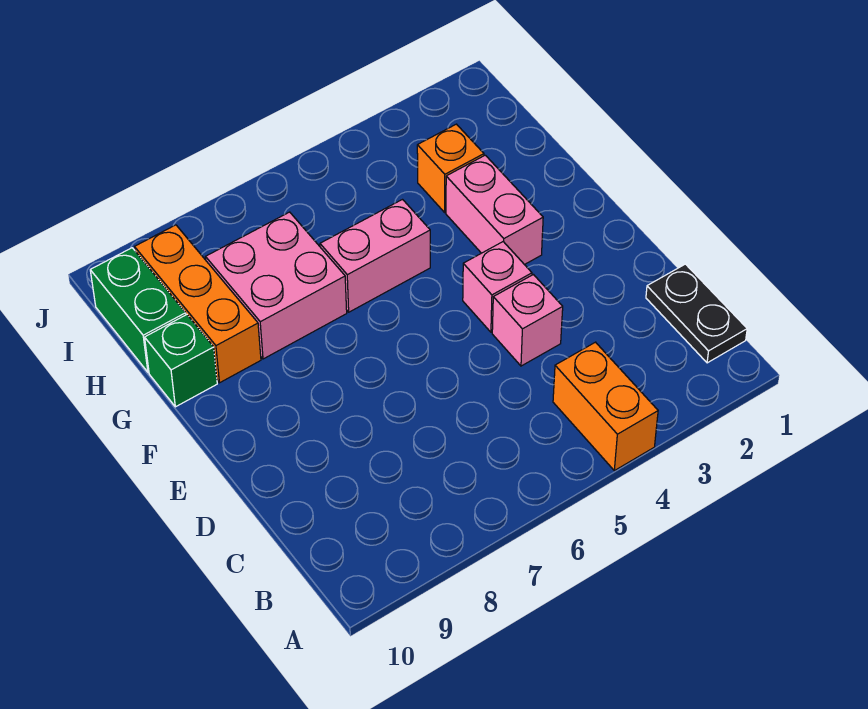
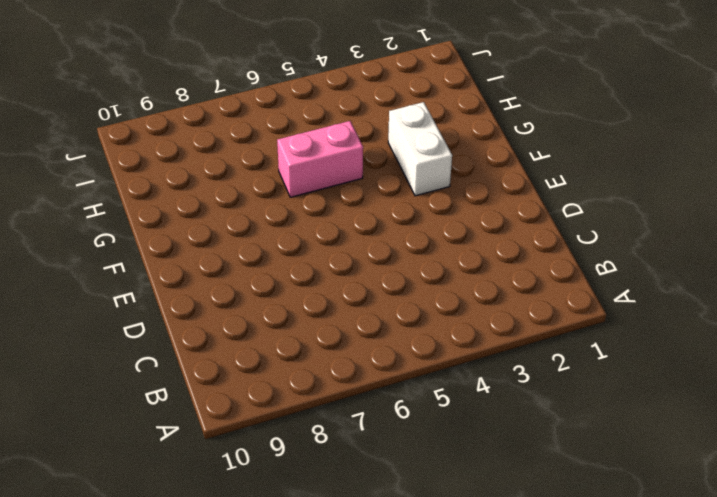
white brick F3:G3 level 1 -> pink brick F3:G3 level 1
none -> orange brick A4:B4 level 1
none -> black plate B1:C1 level 1

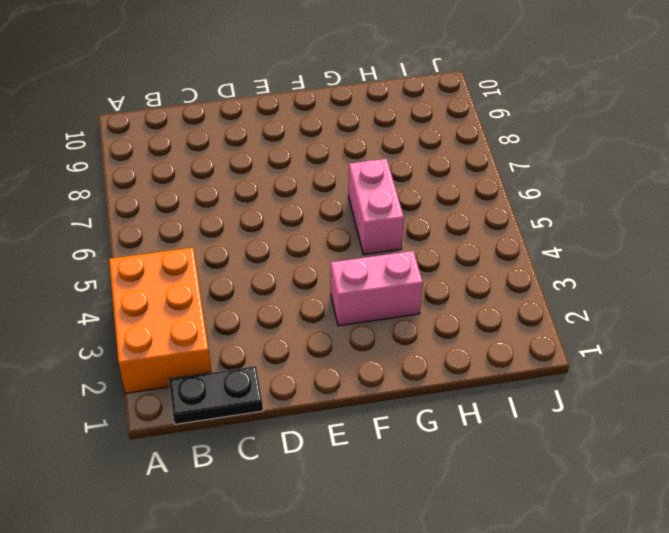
orange brick A2:B4 level 1 -> orange brick A4:B4 level 1
none -> pink brick D4 level 1
none -> pink brick E4 level 1

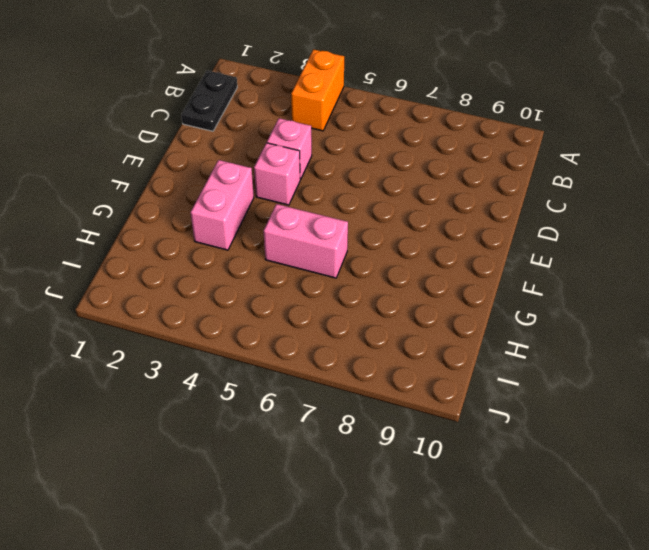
none -> pink brick G7:H8 level 1
none -> orange brick G9:I9 level 1

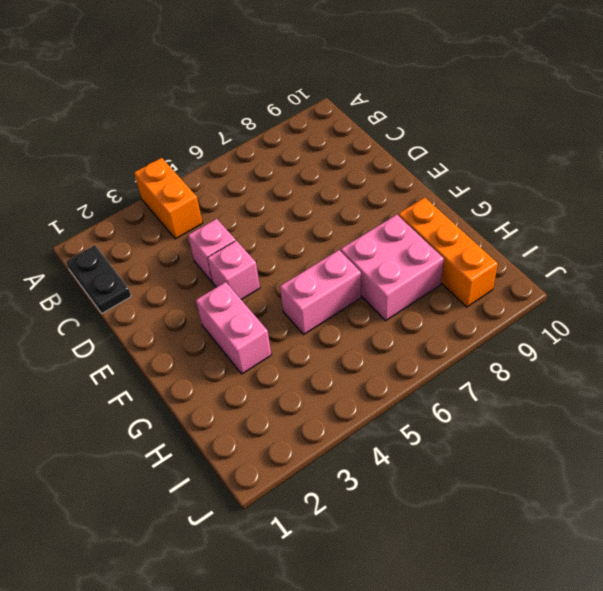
none -> green brick G10 level 1
none -> orange brick H3 level 1

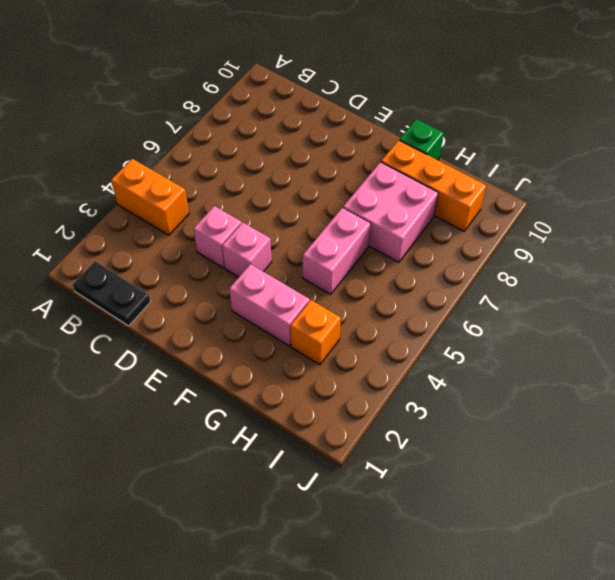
none -> green brick H10:I10 level 1

